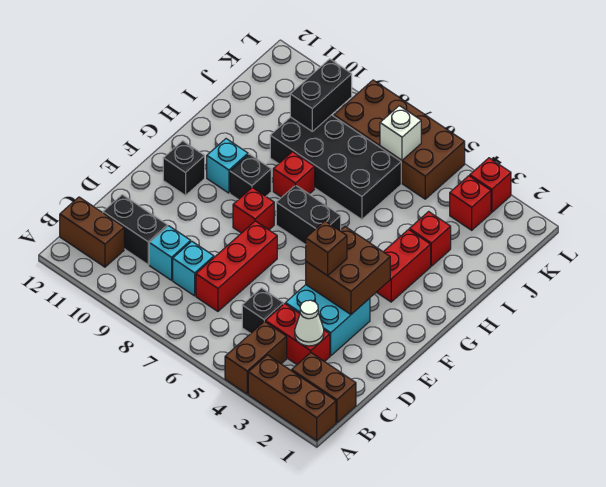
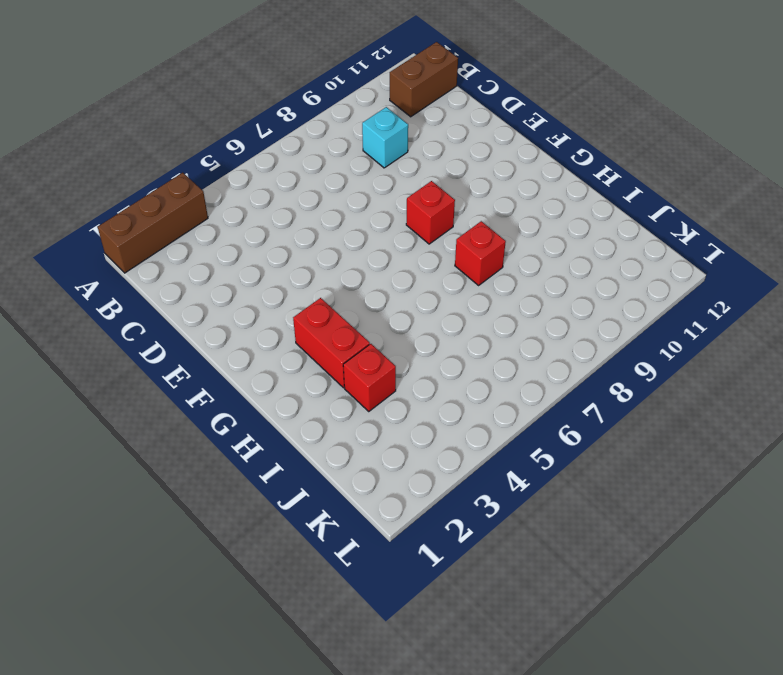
none -> brown brick A4:B4 level 1
none -> brown brick B1:B2 level 1
none -> red brick C3:C4 level 1

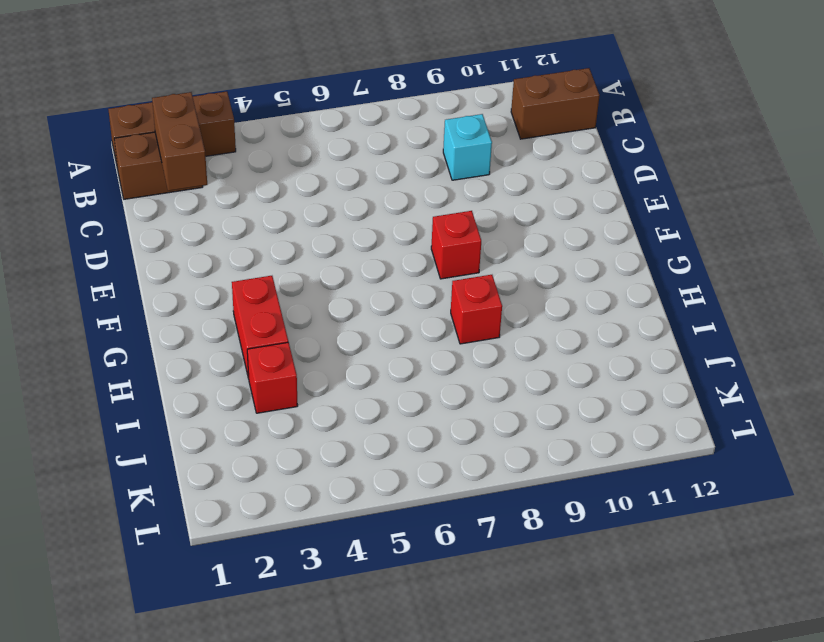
brown brick B2:C2 level 2 -> brown brick A4:B4 level 1
none -> red brick C3:C4 level 1
none -> black brick C5 level 1
none -> red brick C7:E7 level 1

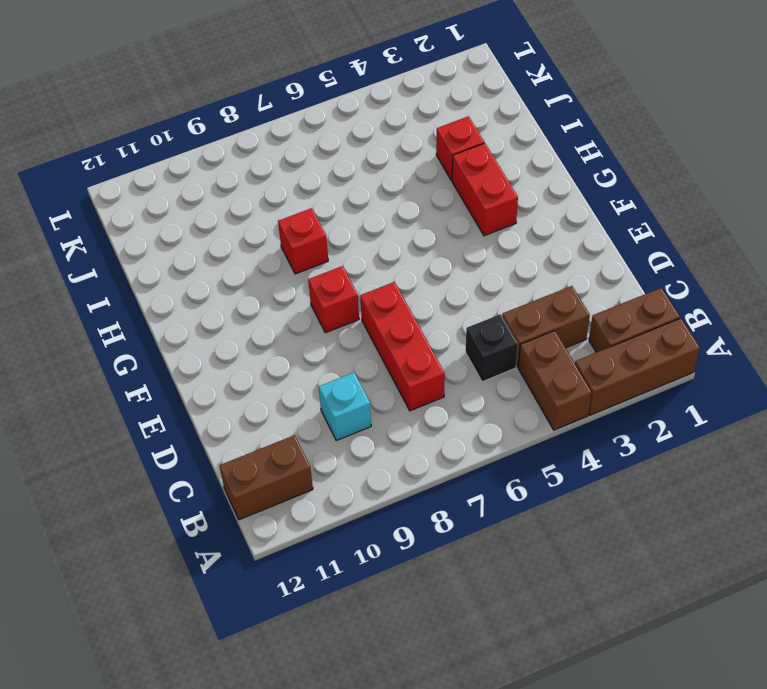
brown brick C3:C4 level 1 -> red brick C3:C4 level 1
none -> cyan brick C8 level 1
none -> black brick C10:C11 level 1
none -> cyan brick D3:E4 level 1

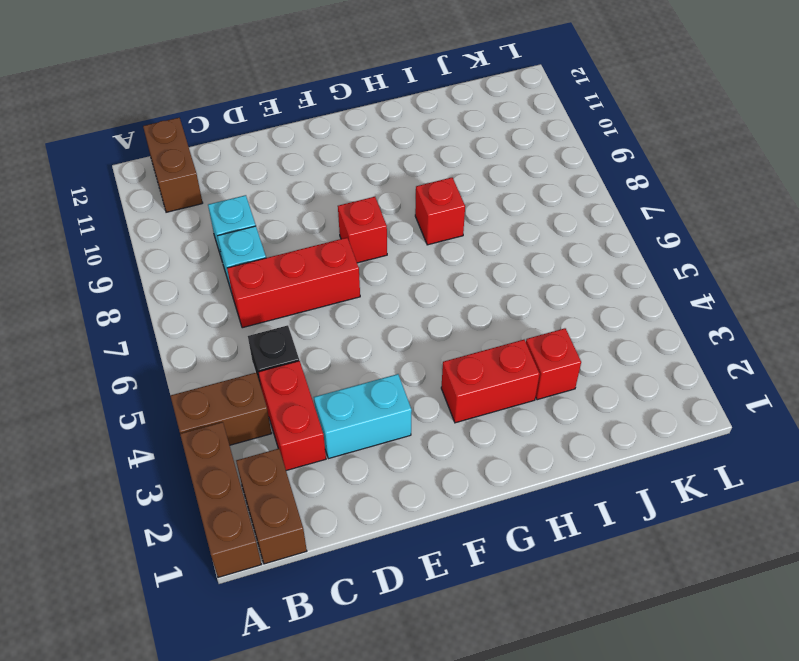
cyan brick D3:E3 level 1 -> cyan brick D3:E4 level 1
none -> black brick C10:C11 level 1
none -> black brick F11 level 1
none -> black brick G6:G7 level 1

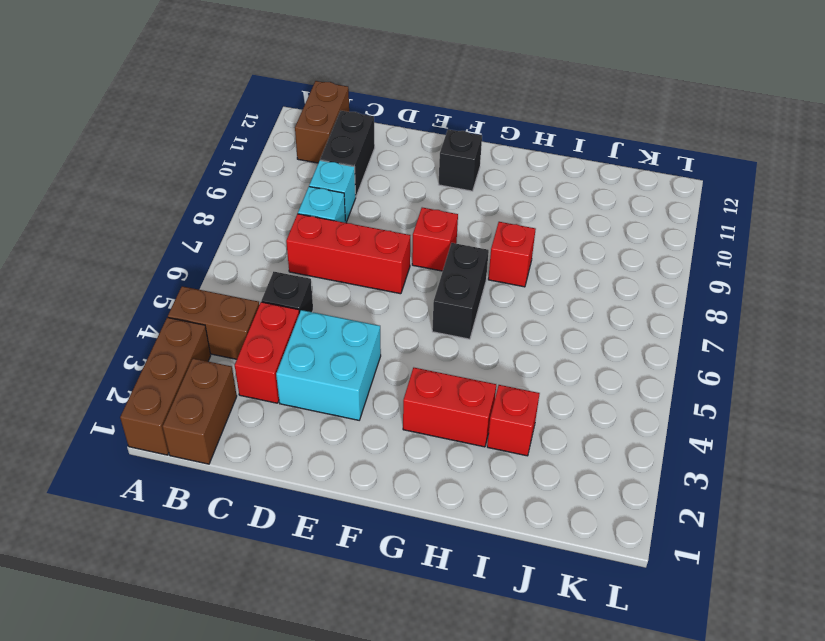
none -> black brick G9 level 1
none -> cyan brick G10 level 1
none -> black brick I6:J9 level 1

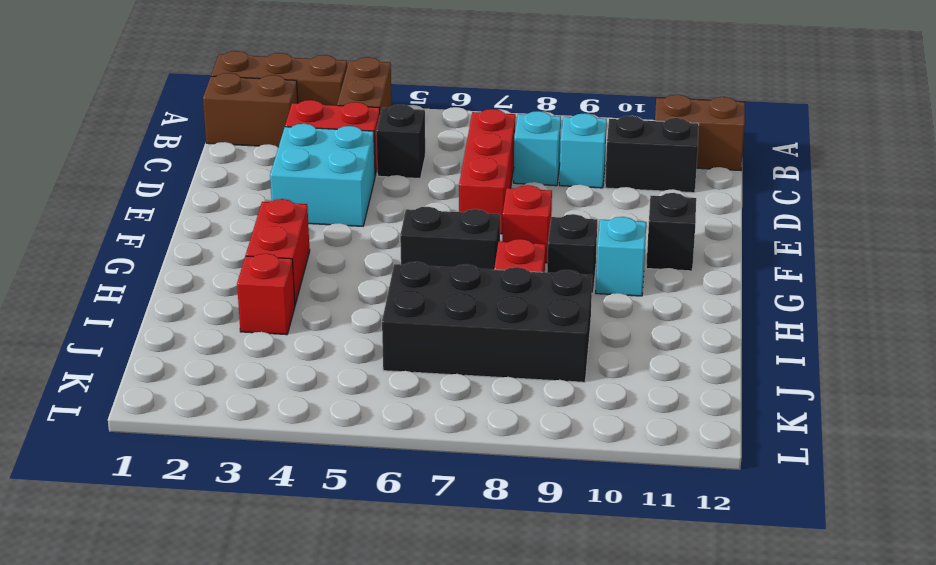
none -> red brick K3 level 1
none -> brown brick K5:L8 level 1
none -> red brick L3 level 1

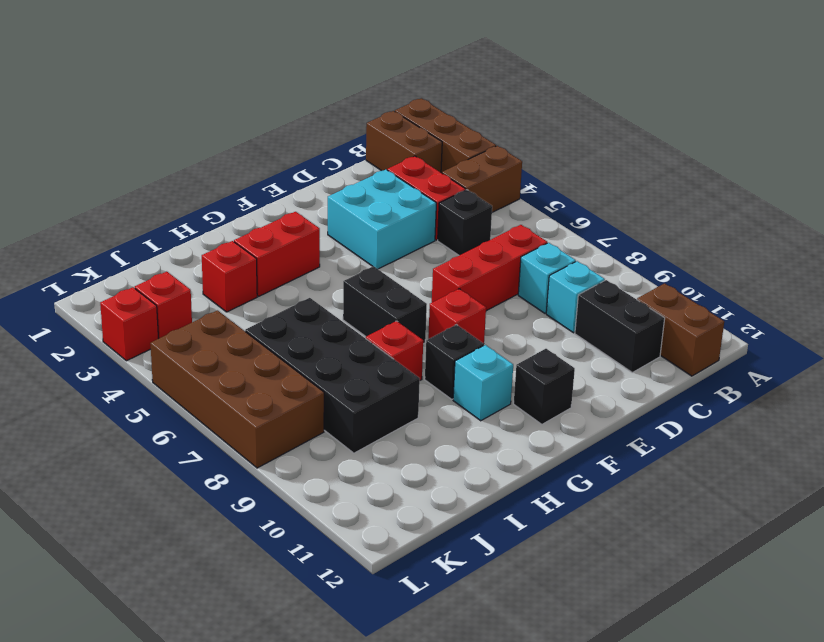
none -> white cone C3 level 2
none -> brown brick E3:F4 level 2
none -> black brick J9:K9 level 2

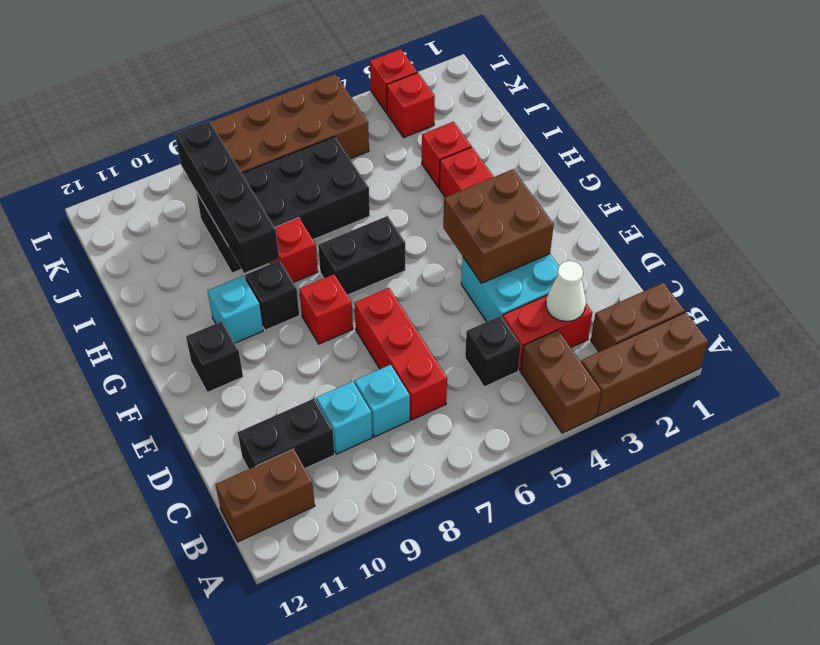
black brick H9:K9 level 2 -> black brick J9:K9 level 2
none -> white brick K6 level 2
none -> brown brick E4 level 3

